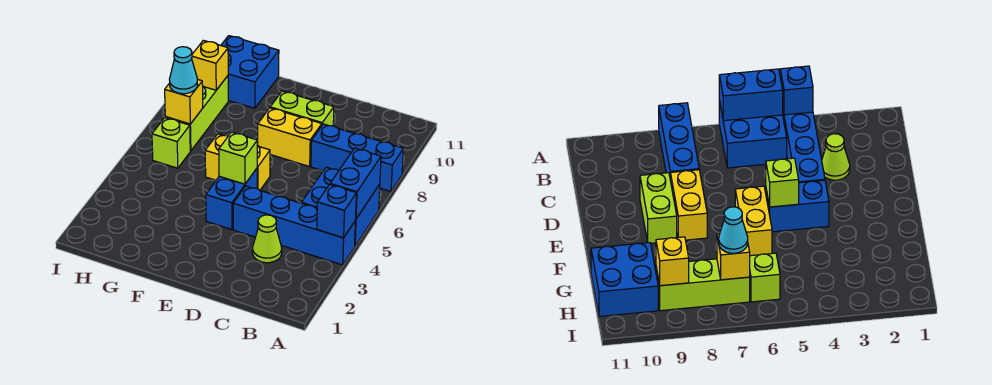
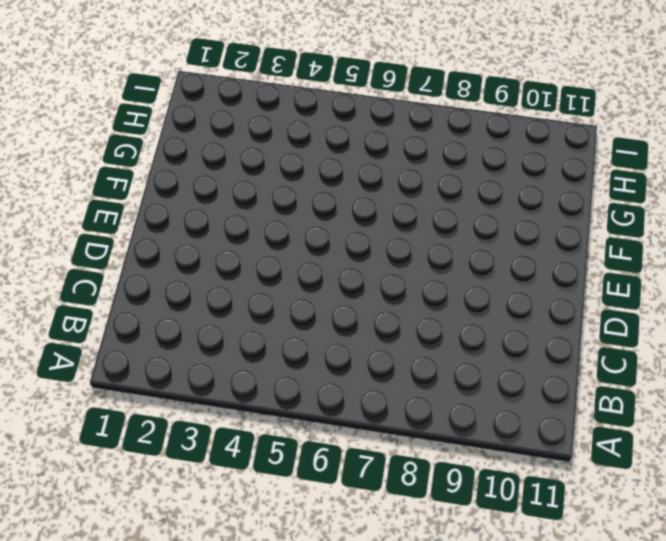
none -> blue brick A4:D4 level 1
none -> blue brick A5:B6 level 1
none -> blue brick A8:C8 level 1

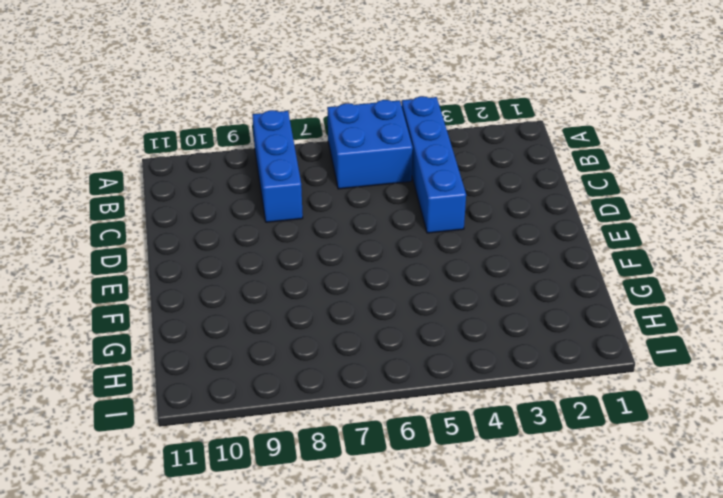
none -> lime cone C3 level 1
none -> yellow brick D8:E8 level 1
none -> lime brick D9:E9 level 1

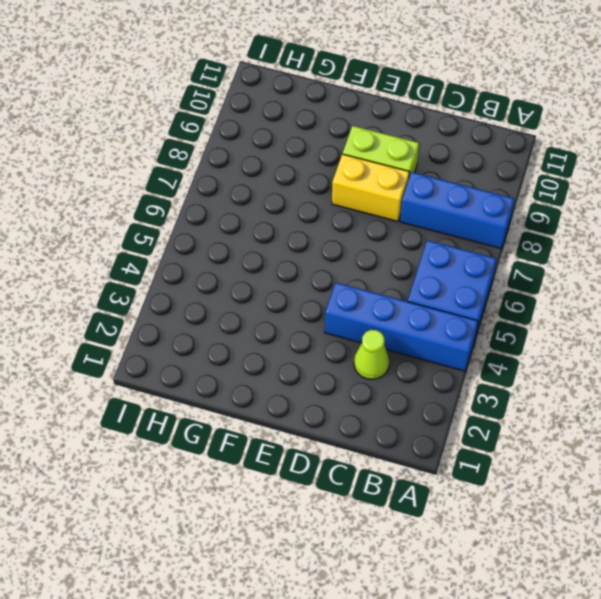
none -> blue brick E4:E5 level 1
none -> yellow brick E6:F6 level 1
none -> blue brick G10:H11 level 1

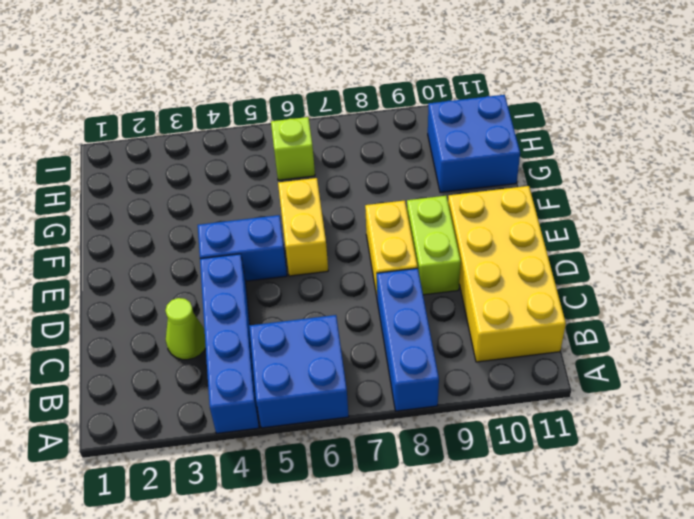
yellow brick B10:E11 level 1 -> none
none -> lime brick H7:H9 level 1
none -> blue brick A4 level 2
none -> blue brick A5:A6 level 2

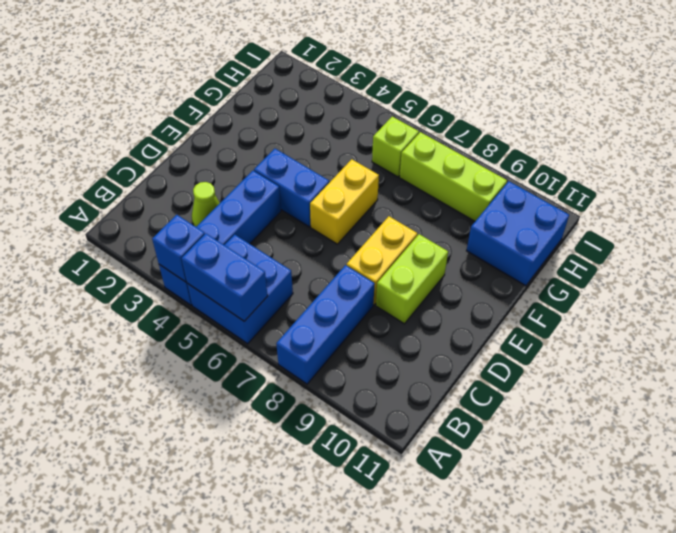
none -> lime brick E5 level 2
none -> yellow brick H7 level 2
none -> yellow brick H9 level 2

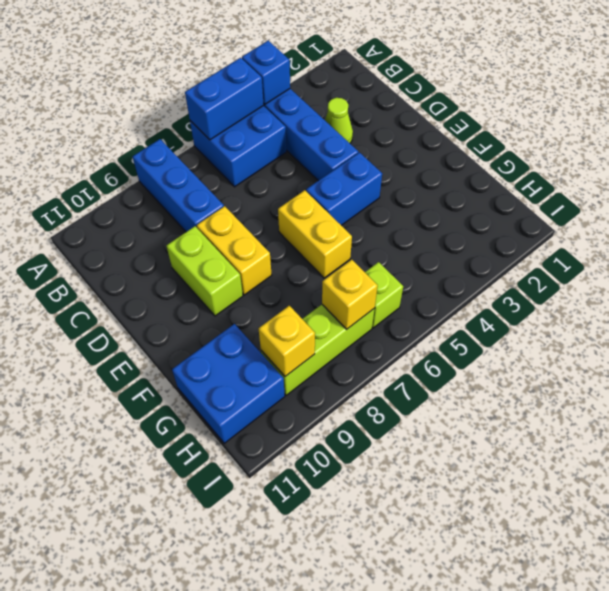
none -> lime brick E5 level 2
none -> cyan cone H7 level 3

